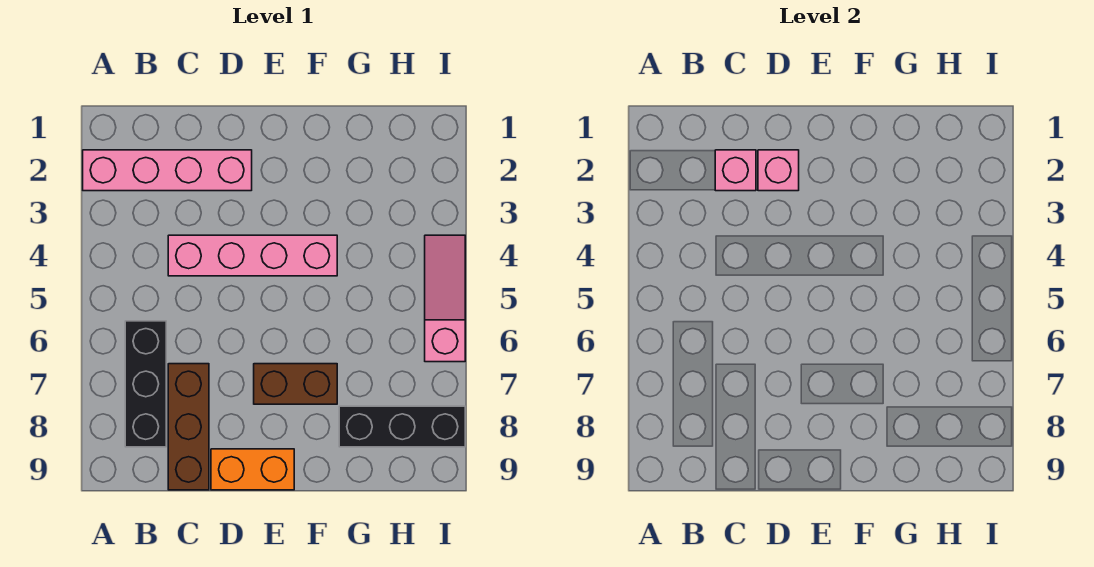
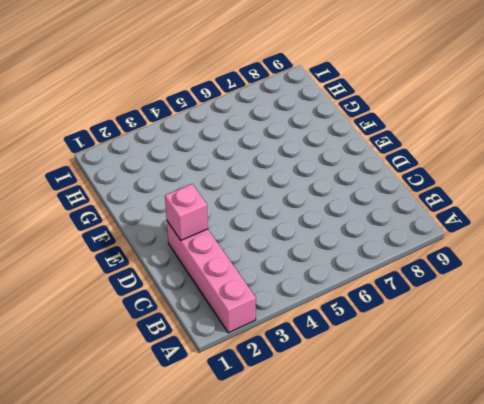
none -> black brick B6:B8 level 1
none -> pink brick C4:F4 level 1

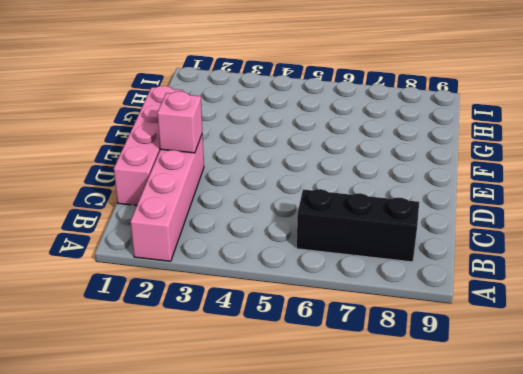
pink brick C1:F1 level 1 -> pink brick C4:F4 level 1
none -> brown brick C7:C9 level 1
none -> orange brick D9:E9 level 1

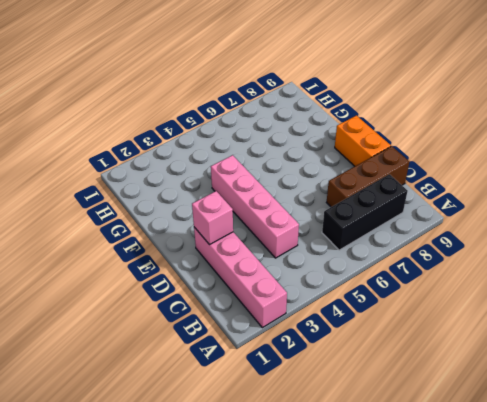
none -> brown brick E7:F7 level 1
none -> black brick G8:I8 level 1

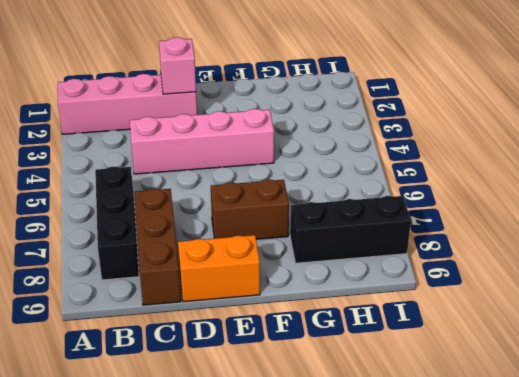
none -> pink slope I4:I6 level 1 top 6
none -> pink brick C2 level 2

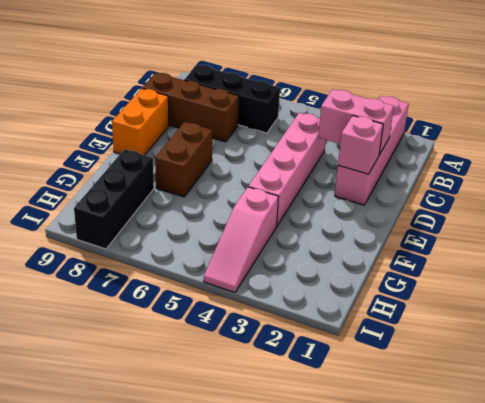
pink brick C2:C3 level 2 -> pink brick C2 level 2
pink slope G4:I4 level 1 top G -> pink slope I4:I6 level 1 top 6

